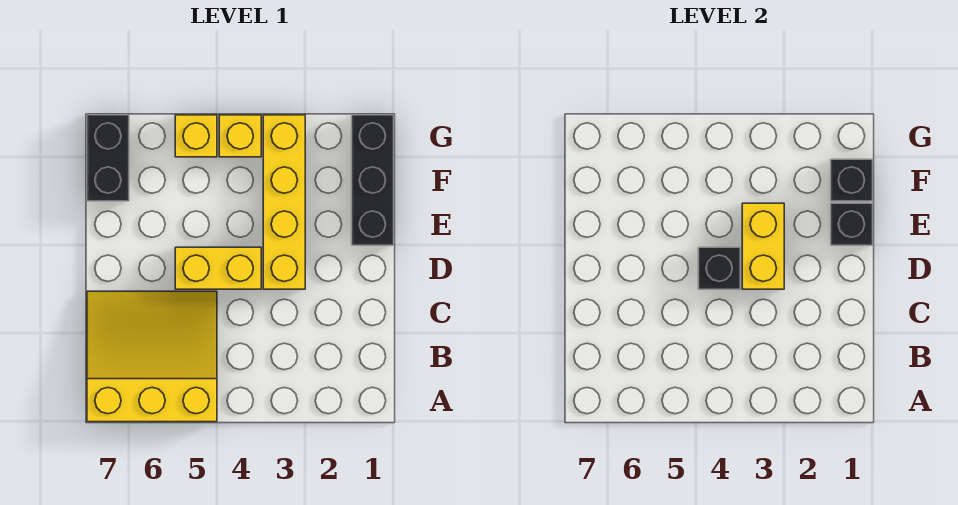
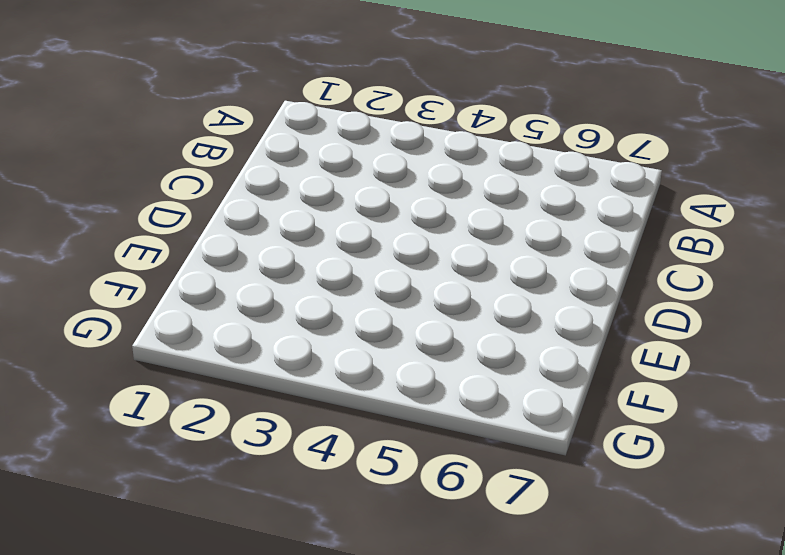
none -> yellow slope A5:C7 level 1 top A
none -> yellow brick D3:G3 level 1

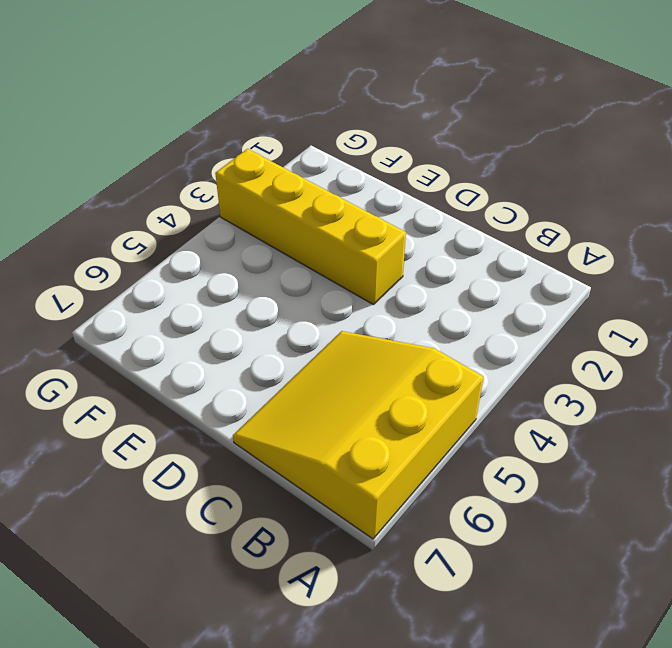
none -> yellow brick D4:D5 level 1
none -> black brick E1:G1 level 1

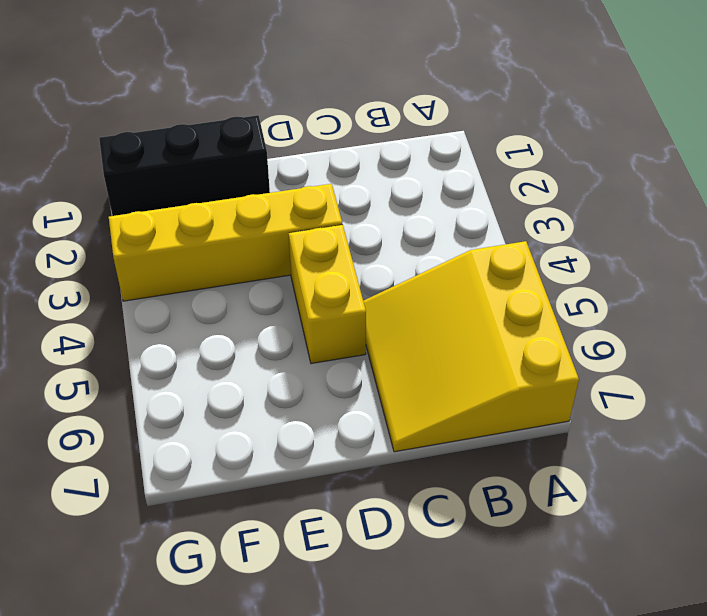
none -> black brick F7:G7 level 1
none -> yellow brick G4 level 1

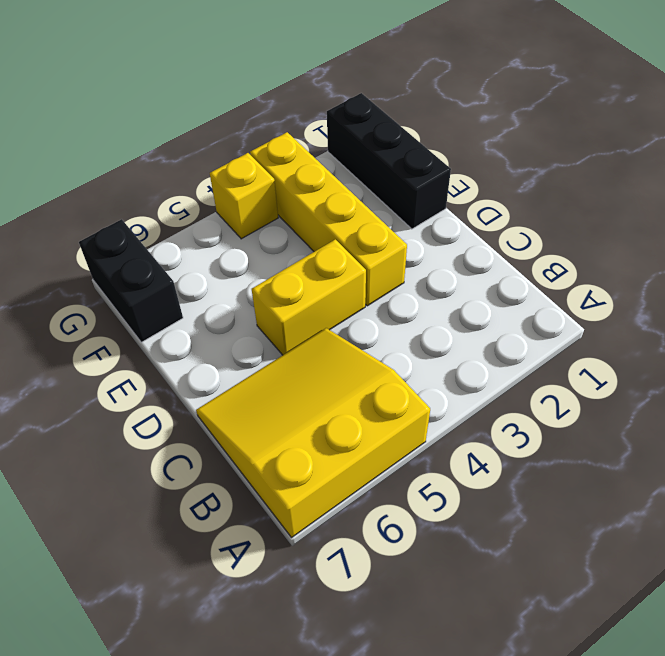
none -> yellow brick G5 level 1
none -> yellow brick D3:E3 level 2

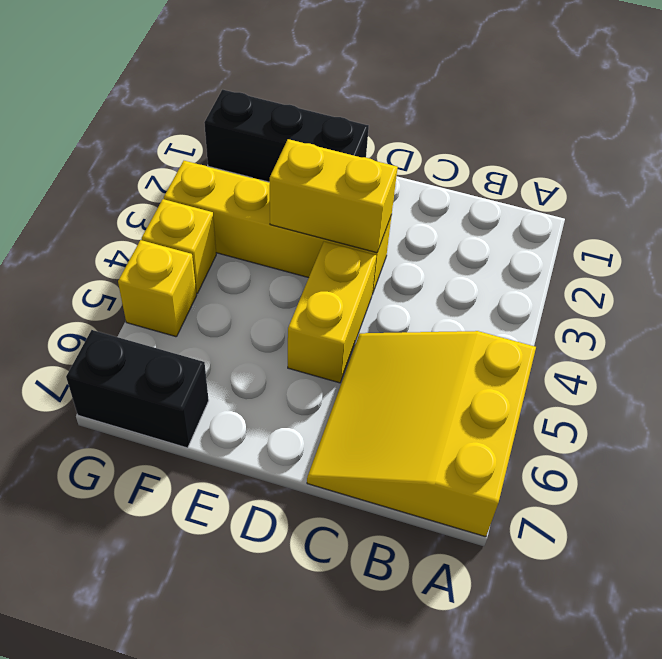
none -> black brick D4 level 2
none -> black brick E1 level 2

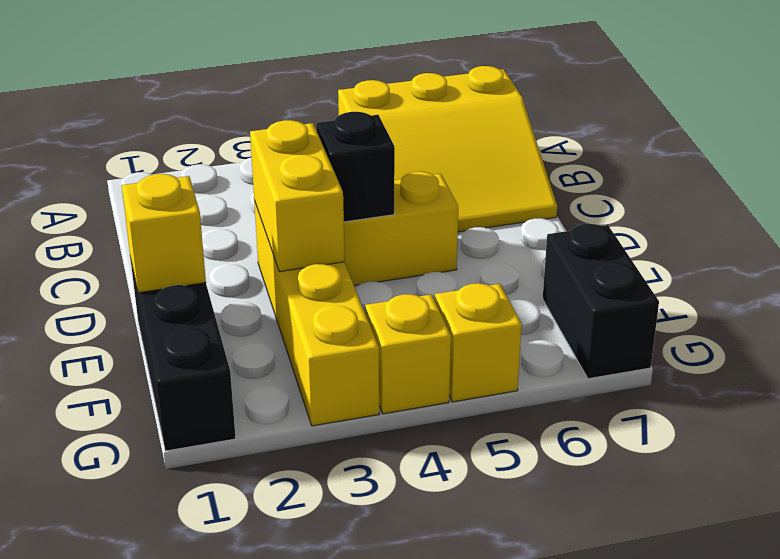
yellow brick E1 level 2 -> black brick E1 level 2
none -> black brick F1 level 2

